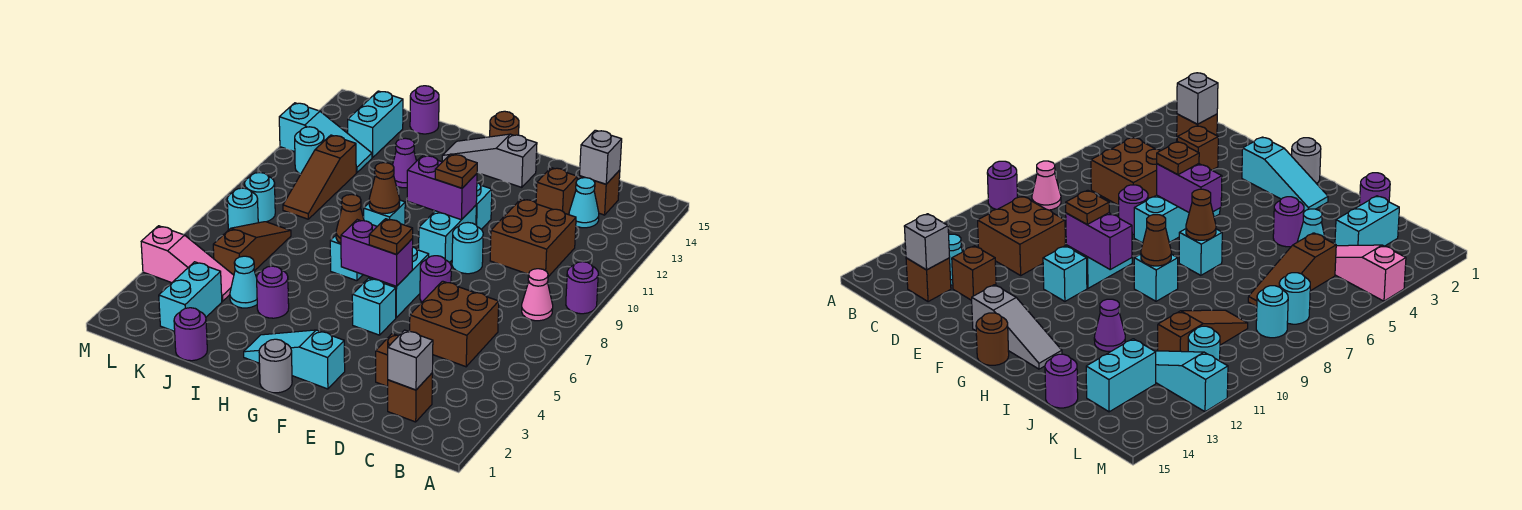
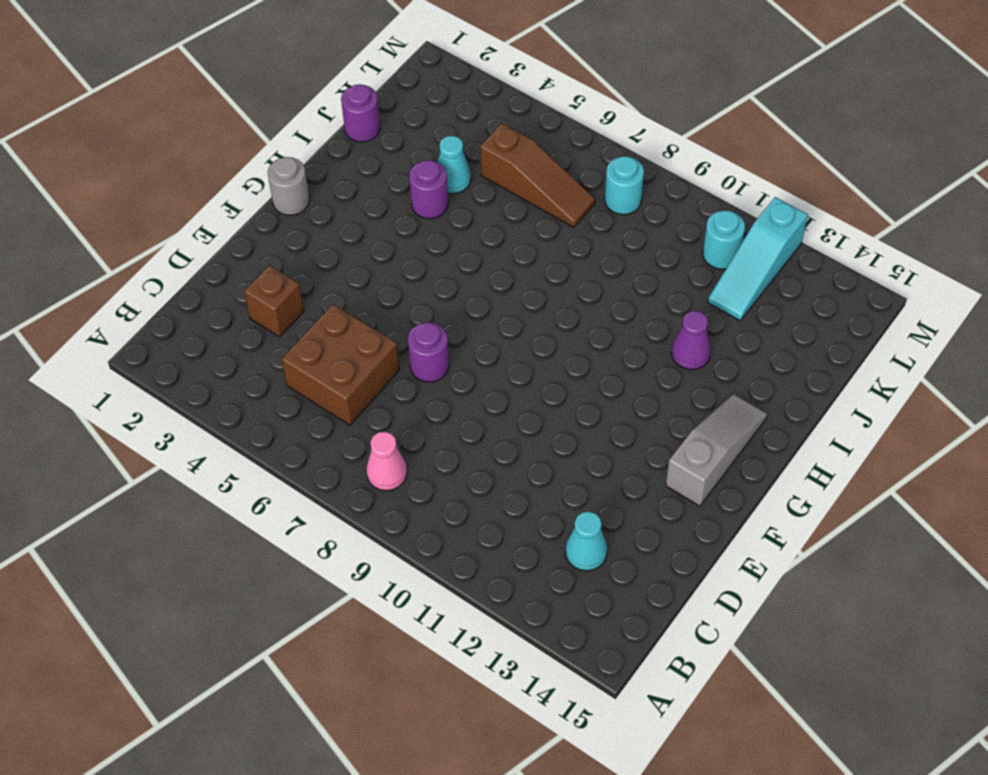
none -> purple round brick A9 level 1
none -> brown brick C2 level 1
none -> brown brick C10:D11 level 1
none -> brown brick C14 level 1

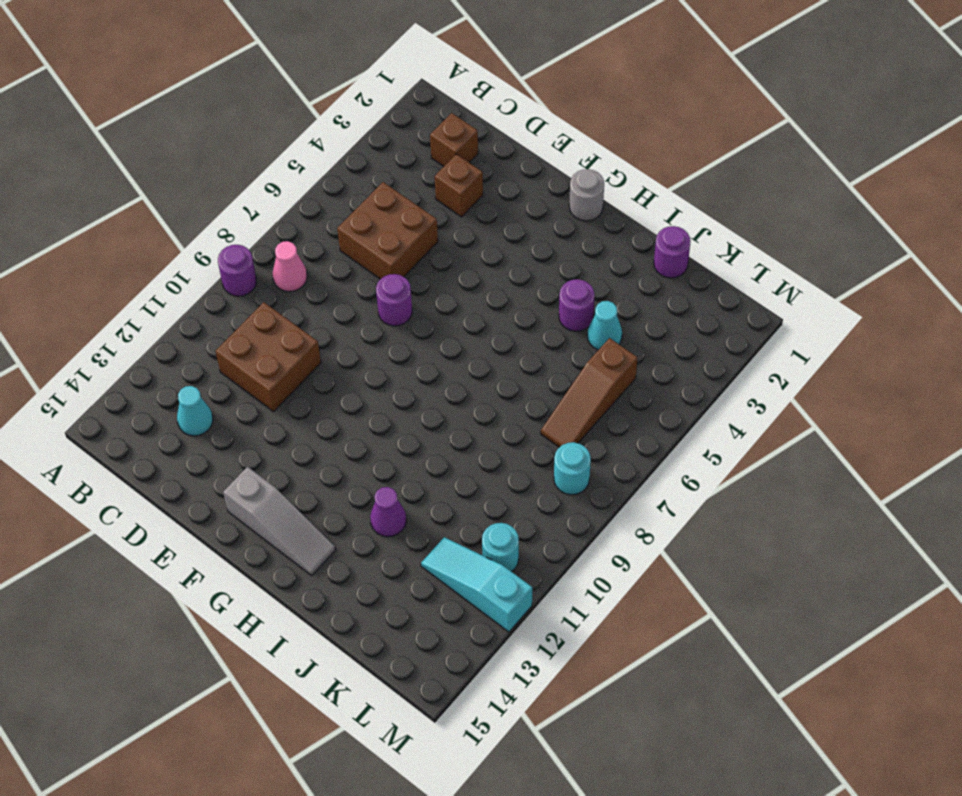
none -> brown brick C14 level 1
none -> brown brick D13 level 1
none -> cyan round brick E9 level 1
none -> cyan slope F2:H2 level 1 top F

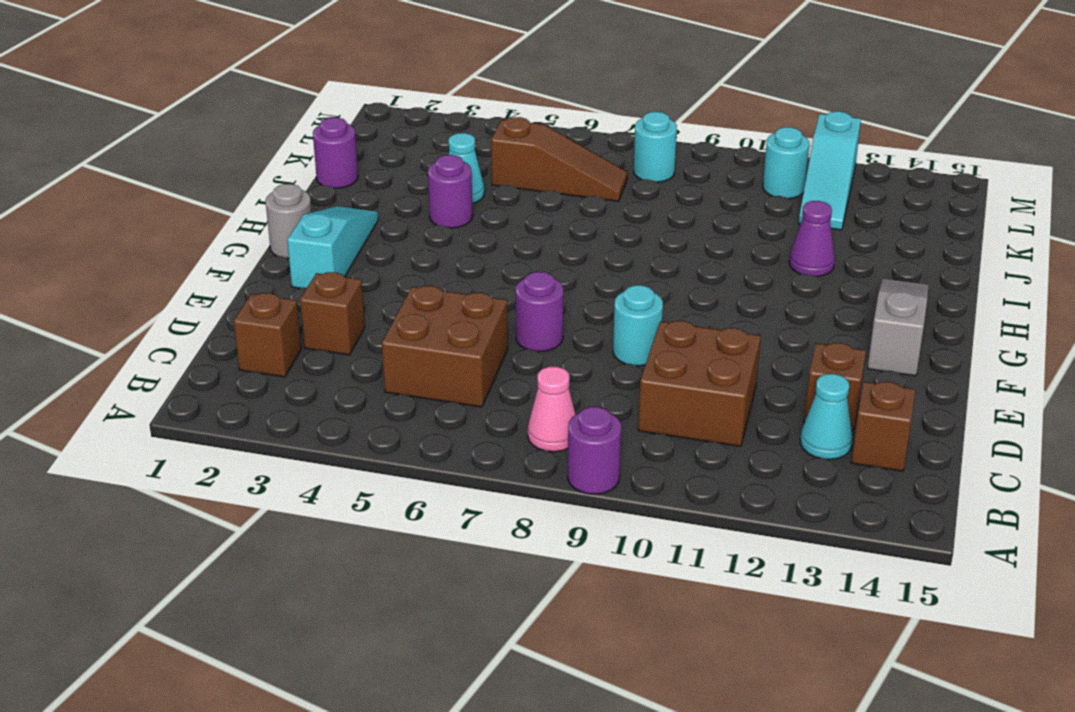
none -> cyan brick F5 level 1
none -> cyan brick F6:F7 level 1
none -> cyan brick F9:F10 level 1
none -> cyan brick F11 level 1

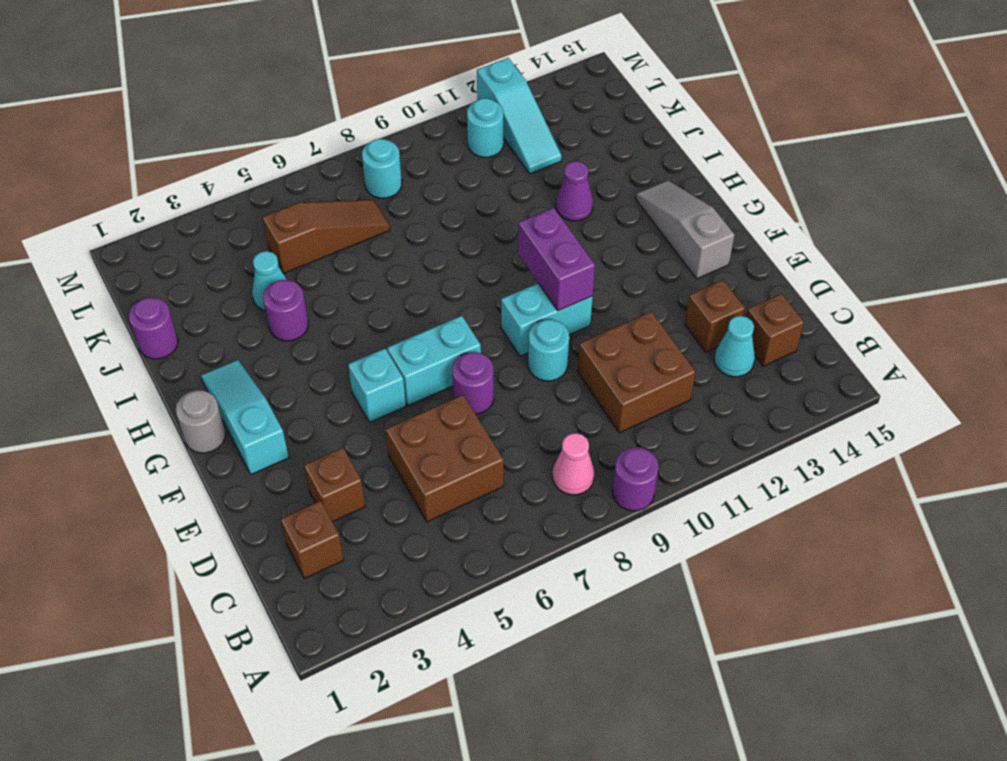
none -> cyan brick F11 level 1
none -> brown round brick G15 level 1
none -> cyan brick H7 level 1
none -> cyan brick H9 level 1

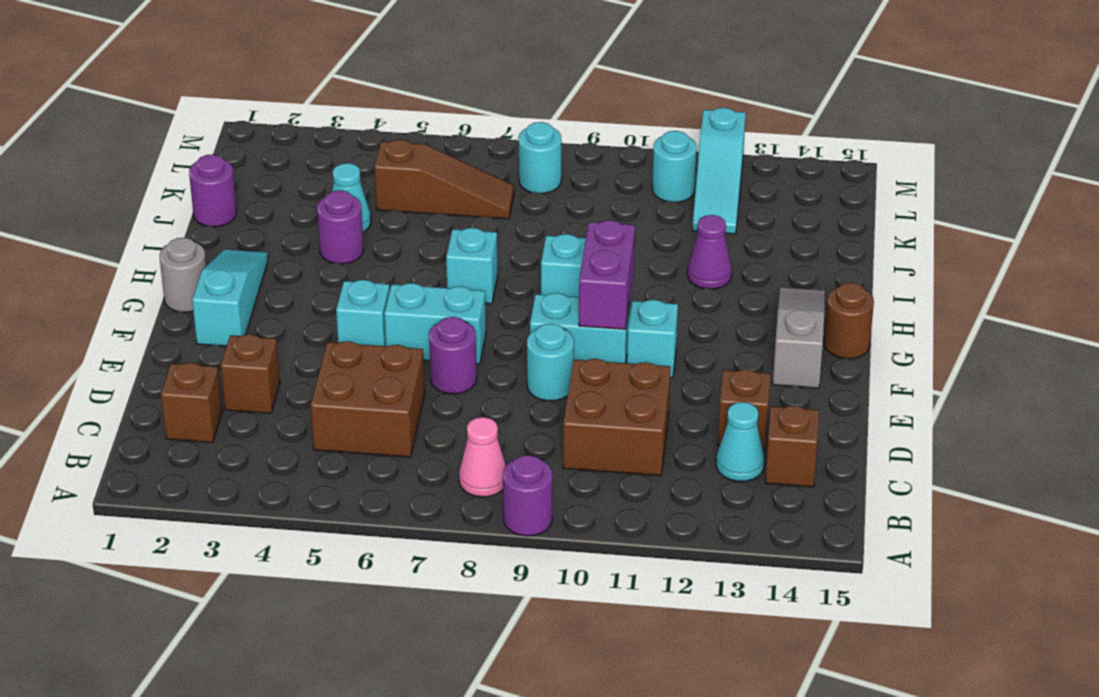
none -> purple round brick J15 level 1
none -> cyan brick K2:K3 level 1
none -> pink slope K4:M4 level 1 top M
none -> brown slope K9:K11 level 1 top 11

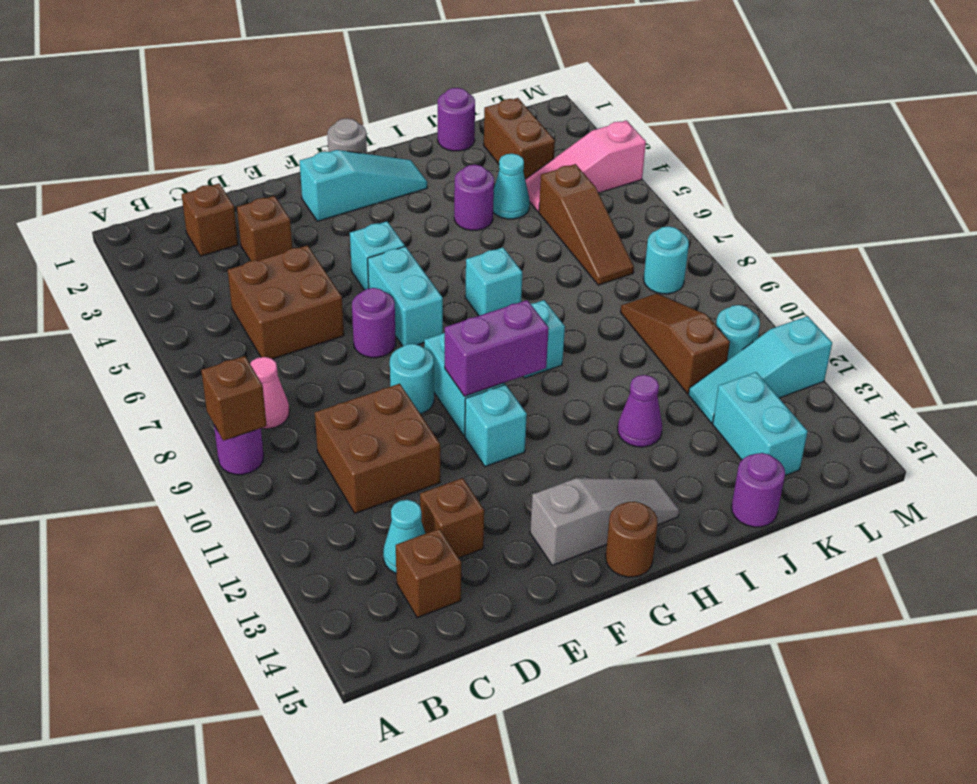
brown brick A9 level 2 -> none
brown brick K2:K3 level 1 -> cyan brick K2:K3 level 1
none -> cyan round brick L7 level 1
none -> grey brick C2 level 2
none -> grey brick C14 level 2
none -> purple brick F6:G6 level 2

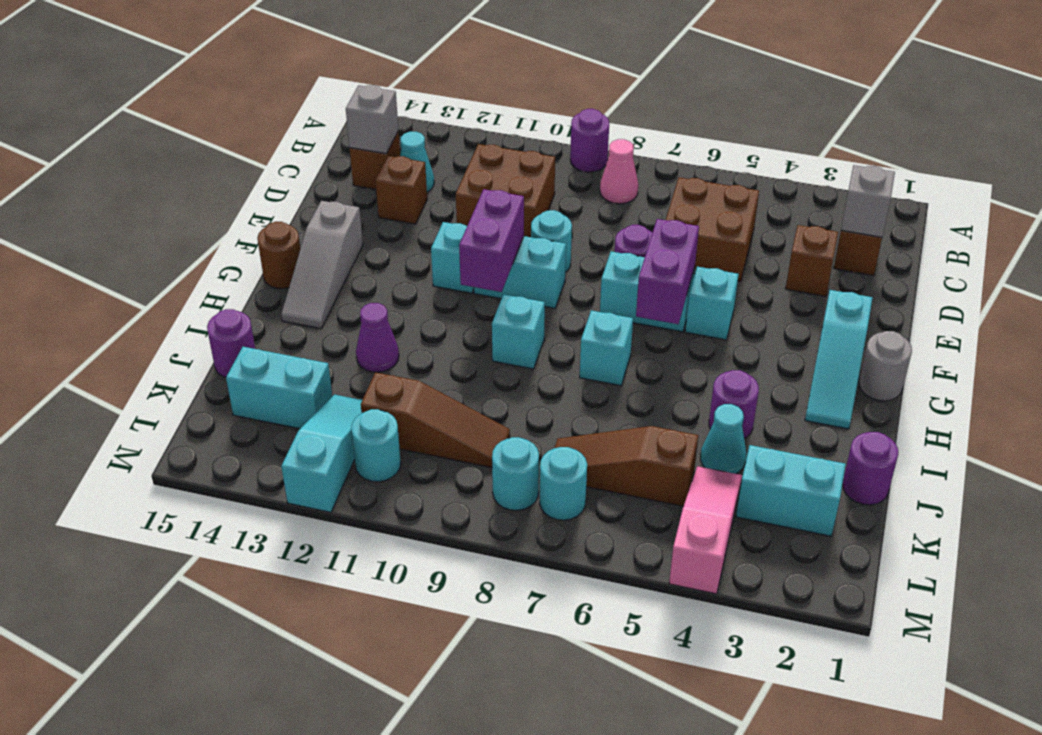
none -> brown cone H7 level 2
none -> brown cone H9 level 2
none -> brown plate F6 level 3
none -> brown plate F10 level 3

